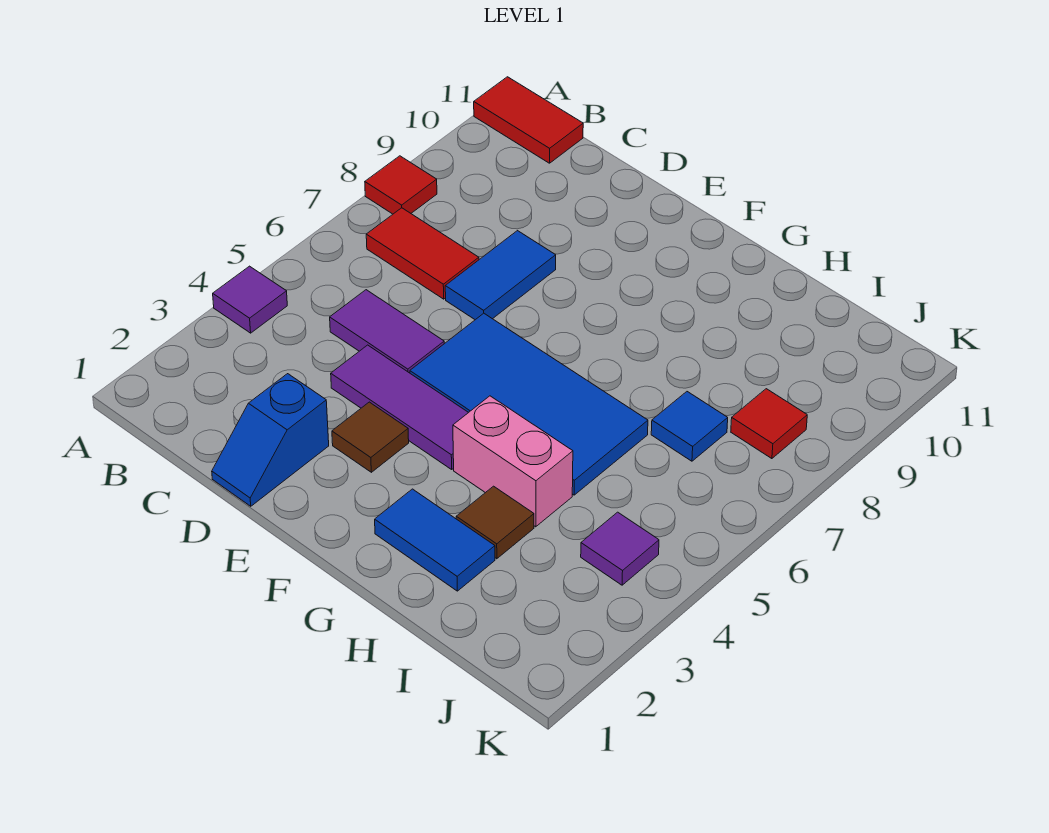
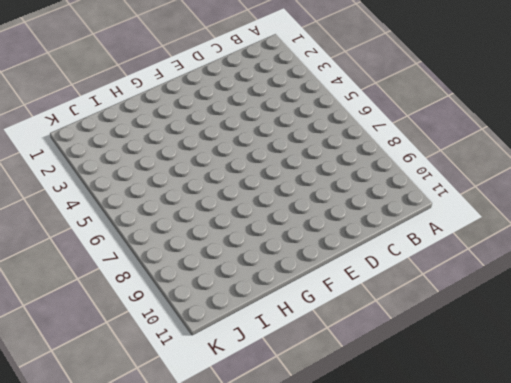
none -> purple tile A4 level 1
none -> red tile A8 level 1
none -> red tile A11:B11 level 1

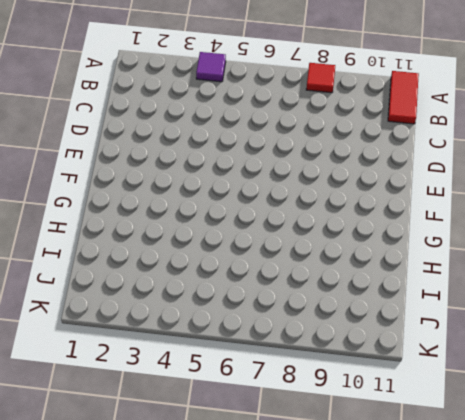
none -> red tile B7:C7 level 1
none -> purple tile C5:D5 level 1
none -> blue slope D1:D2 level 1 top 2

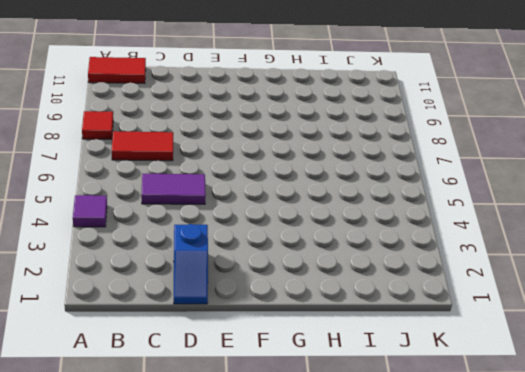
none -> purple tile D4:F4 level 1
none -> blue tile D7:D8 level 1
none -> brown tile E3 level 1

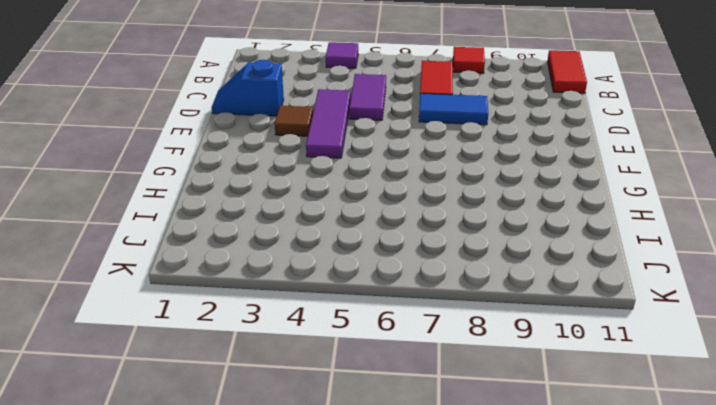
none -> blue tile E5:H6 level 1
none -> blue tile G2:H2 level 1
none -> pink brick G4:H4 level 1

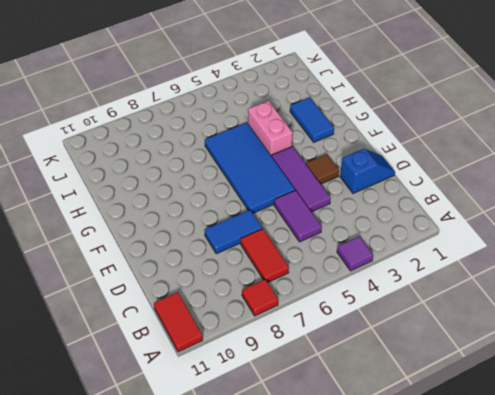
none -> brown tile H3 level 1
none -> blue tile I7 level 1
none -> purple tile J4 level 1

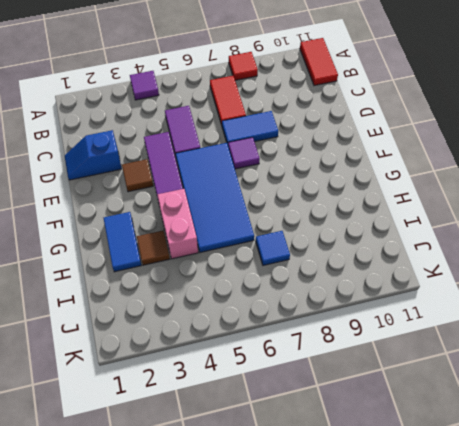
purple tile E7 level 1 -> purple tile J4 level 1
none -> red tile J8 level 1

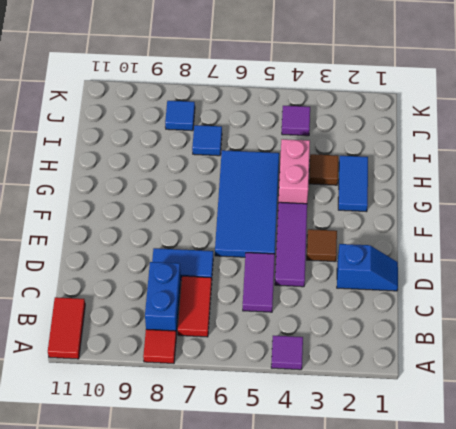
blue brick B8:C8 level 1 -> none
blue tile J8 level 1 -> red tile J8 level 1

